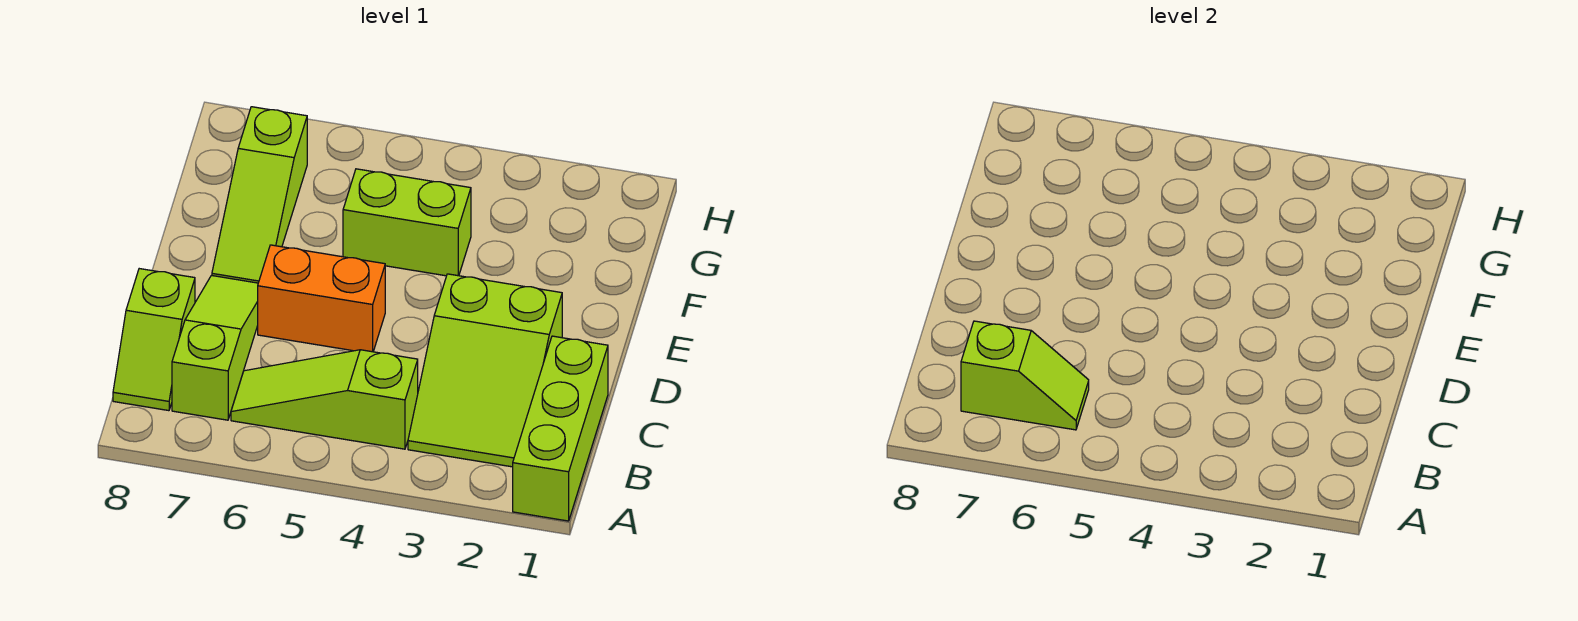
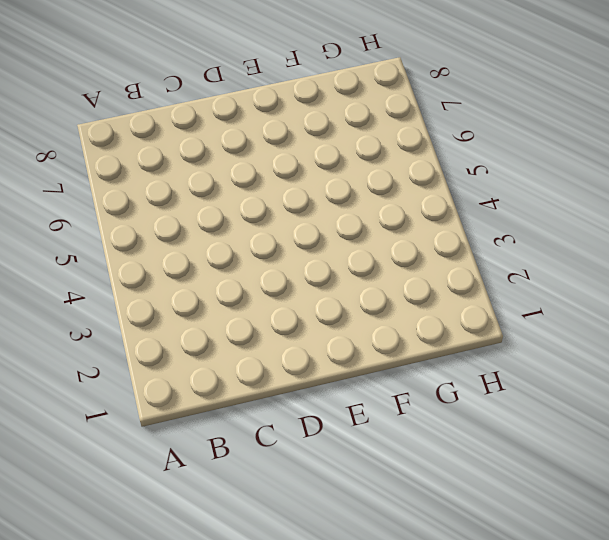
none -> lime brick A1:C1 level 1
none -> lime slope B2:D3 level 1 top D

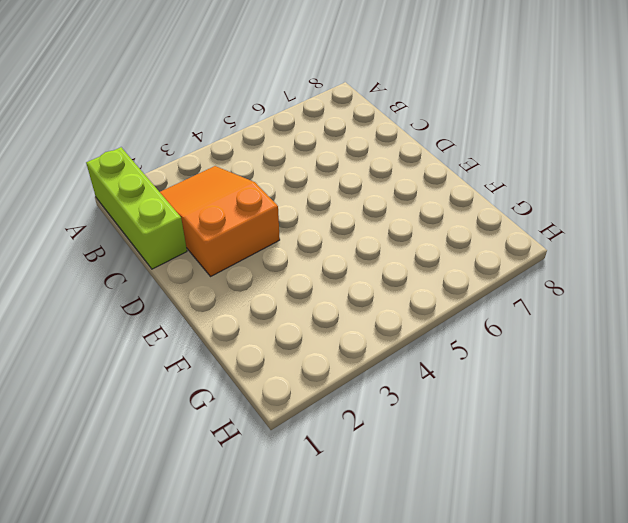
orange slope B2:D3 level 1 top D -> lime slope B2:D3 level 1 top D
none -> lime slope B4:B6 level 1 top 4
none -> lime slope B7:D7 level 1 top B

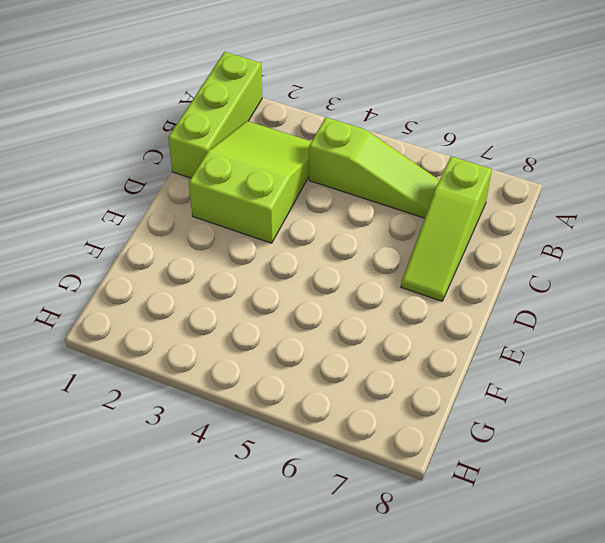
none -> lime slope B8:C8 level 1 top C
none -> orange brick D5:D6 level 1

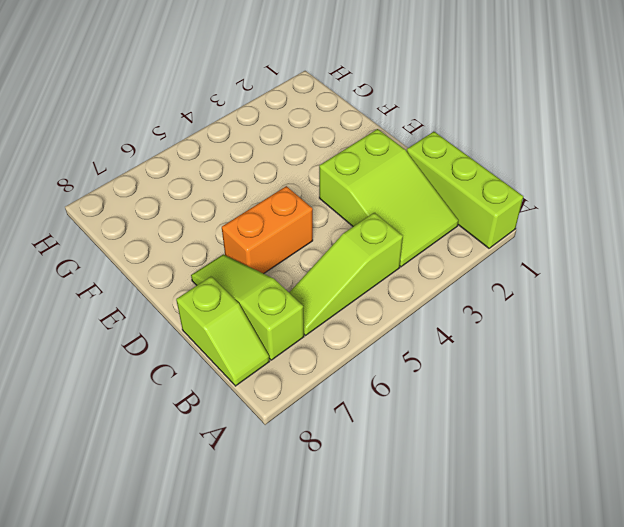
none -> lime slope E7:G7 level 1 top G
none -> lime brick F4:F5 level 1

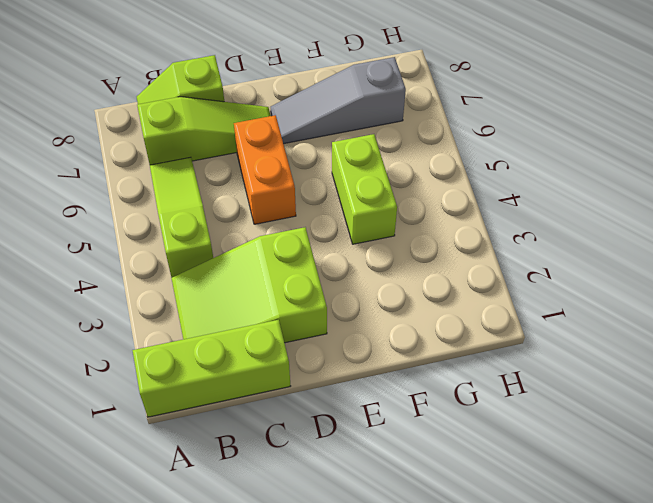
grey slope E7:G7 level 1 top G -> lime slope E7:G7 level 1 top G
none -> lime slope B6:B7 level 2 top 7

